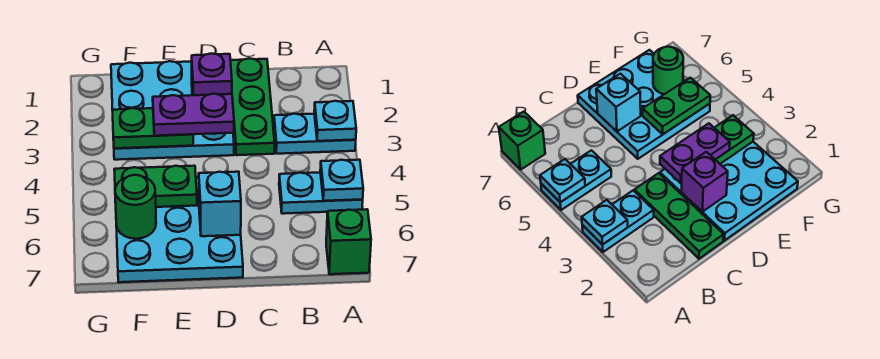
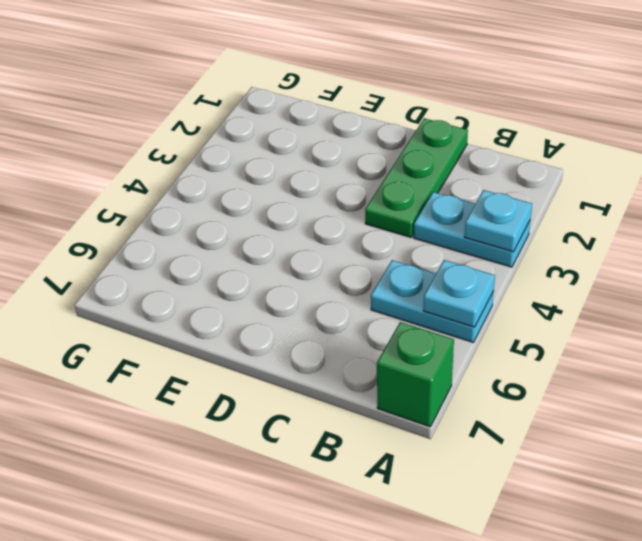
none -> cyan plate D1:F3 level 1
none -> cyan plate D5:F7 level 1
none -> purple brick D2 level 2

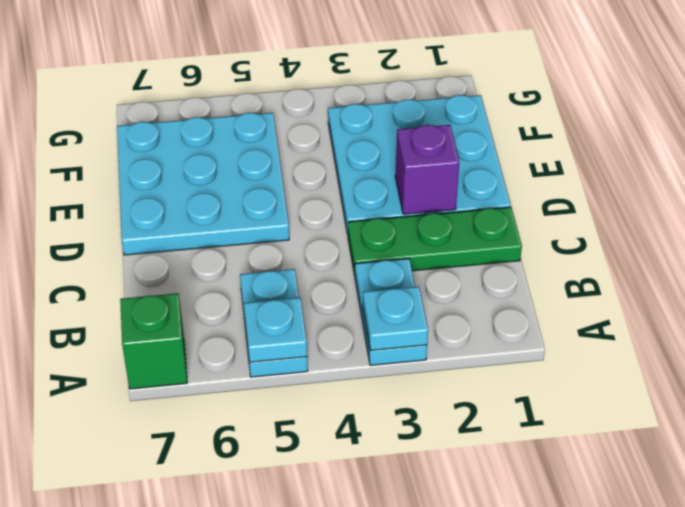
none -> cyan brick D6 level 2
none -> green plate E3:F3 level 2
none -> green plate E5:F5 level 2

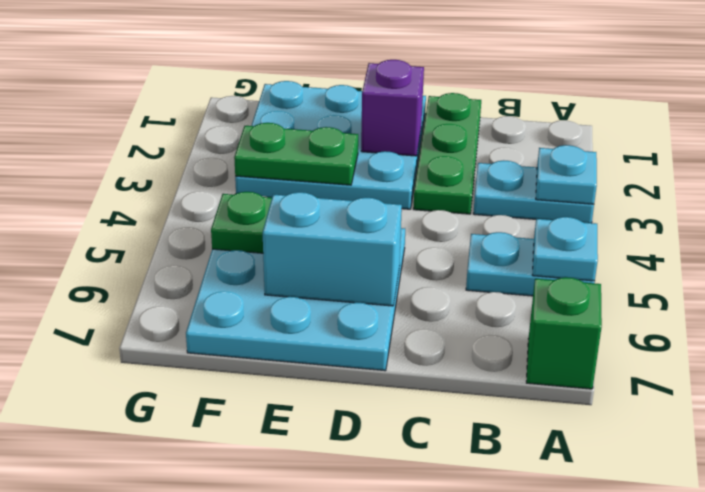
cyan brick D6:E6 level 2 -> cyan brick D6 level 2
none -> green round brick F6 level 2
none -> purple plate D3:E3 level 3

